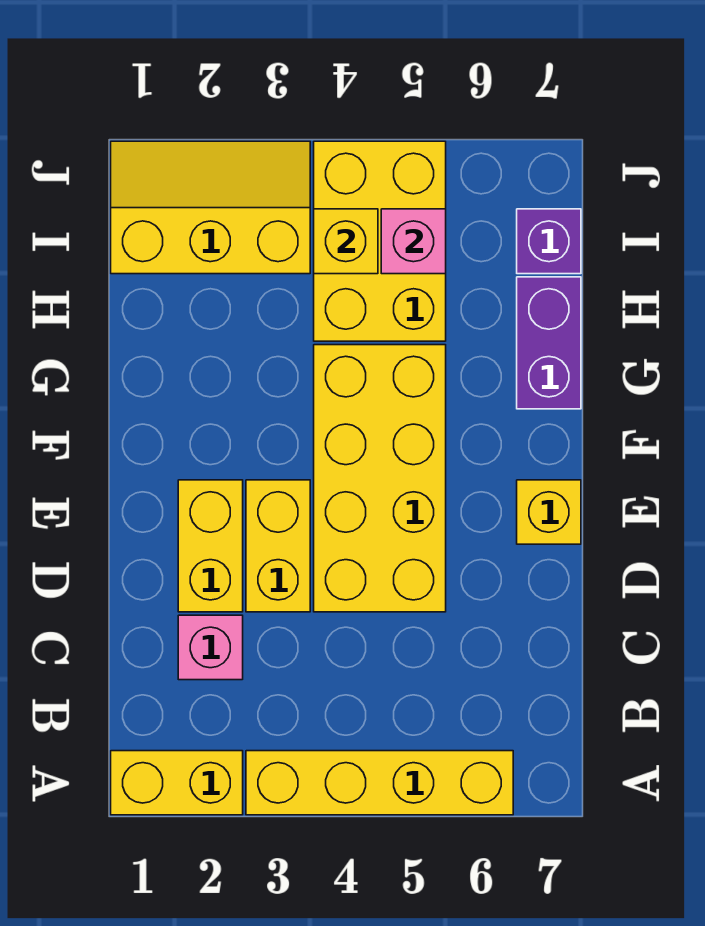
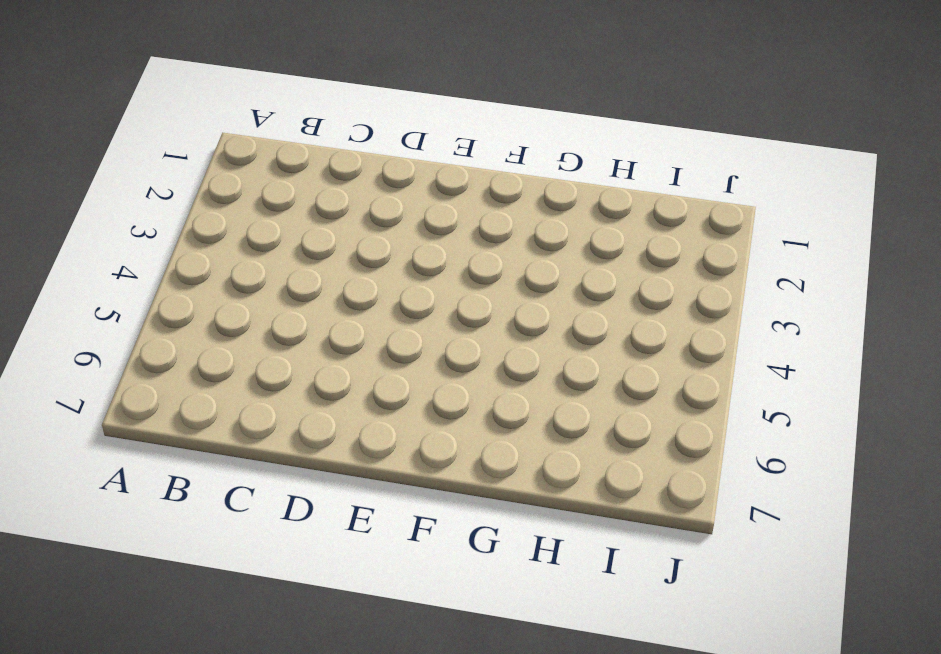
none -> yellow brick A1:A2 level 1
none -> yellow brick A3:A6 level 1
none -> pink brick C2 level 1

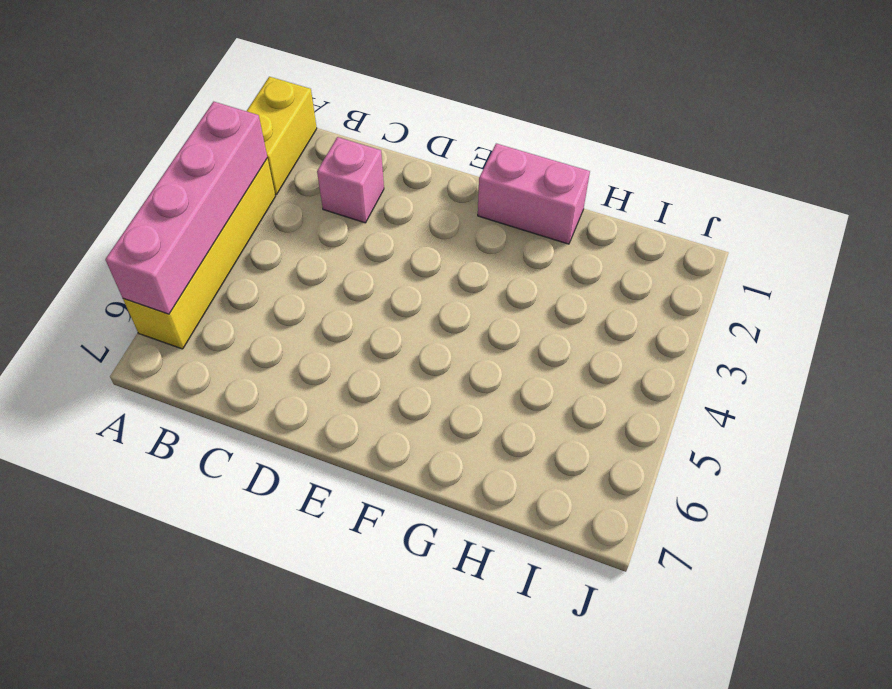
pink brick A3:A6 level 2 -> none
pink brick F1:G1 level 1 -> none
none -> yellow brick D2:E2 level 1
none -> yellow brick D3:E3 level 1
none -> yellow brick D4:G5 level 1

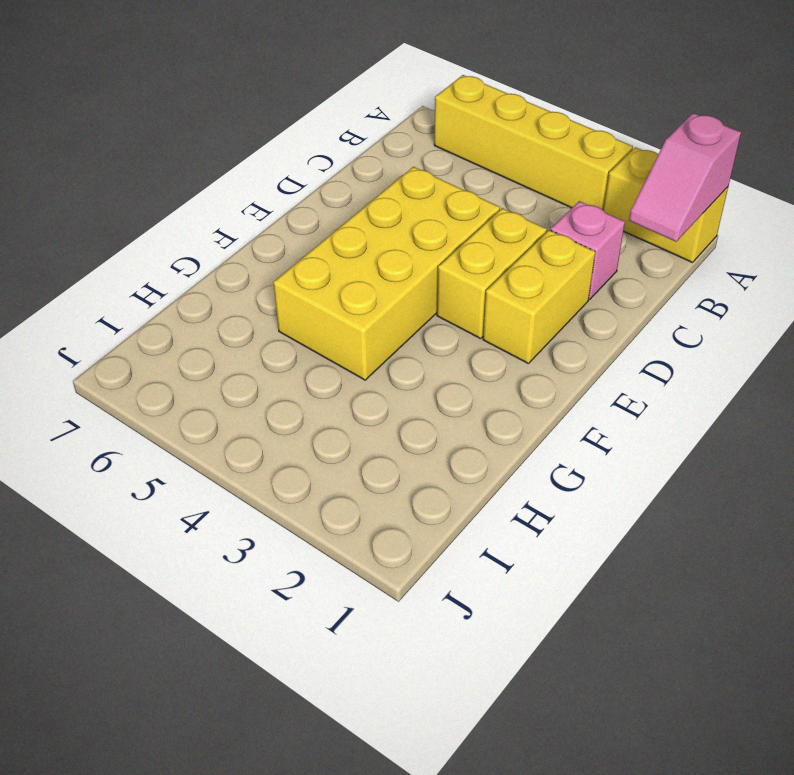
pink slope A1:B1 level 2 top A -> none
none -> yellow brick E7 level 1
none -> purple brick G7:H7 level 1
none -> yellow brick H4:J5 level 1

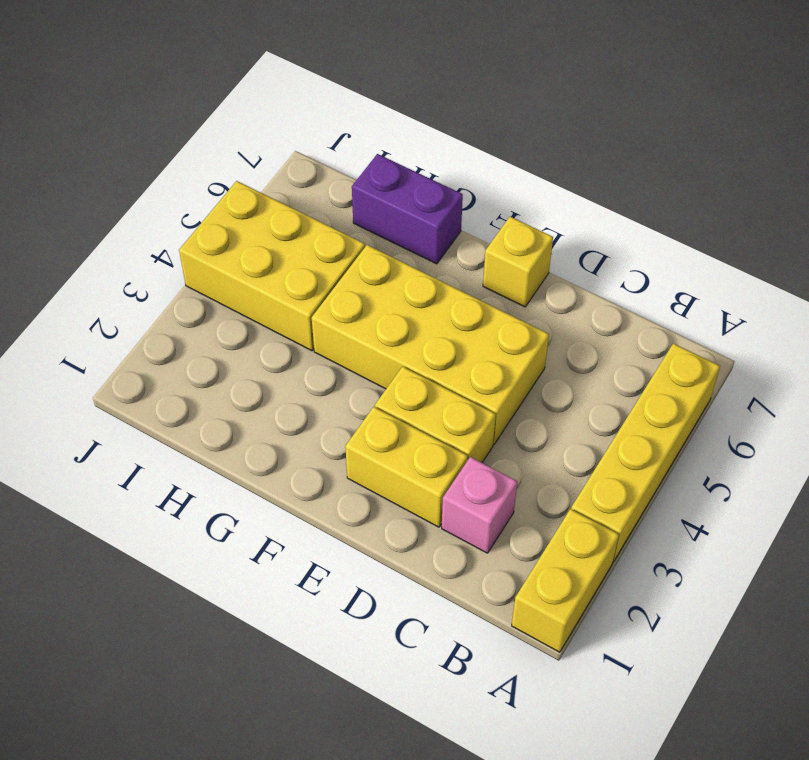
none -> yellow slope I1:J3 level 1 top I
none -> purple brick I7 level 1
none -> yellow brick I4 level 2

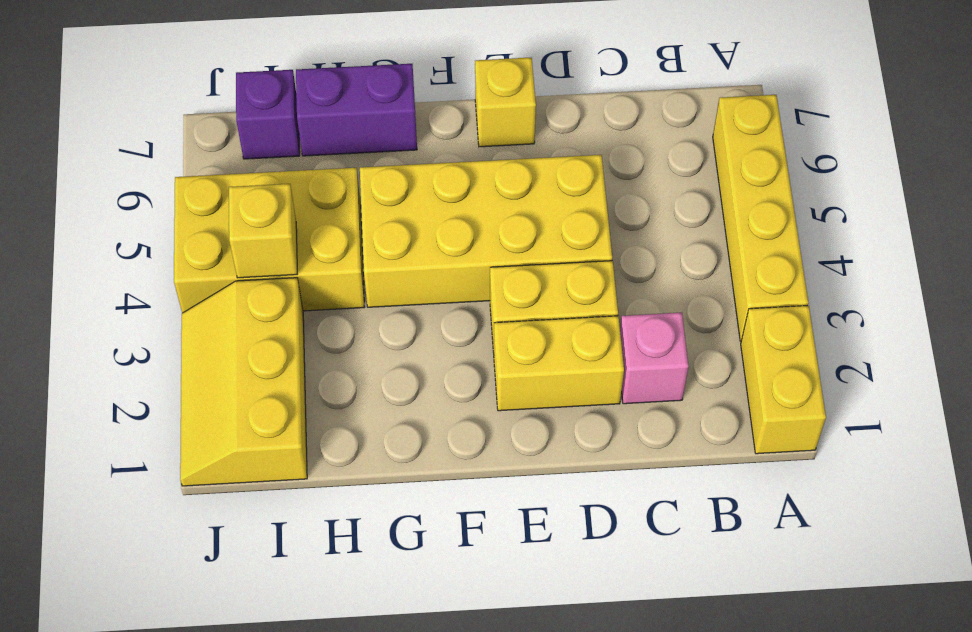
none -> pink brick I5 level 2

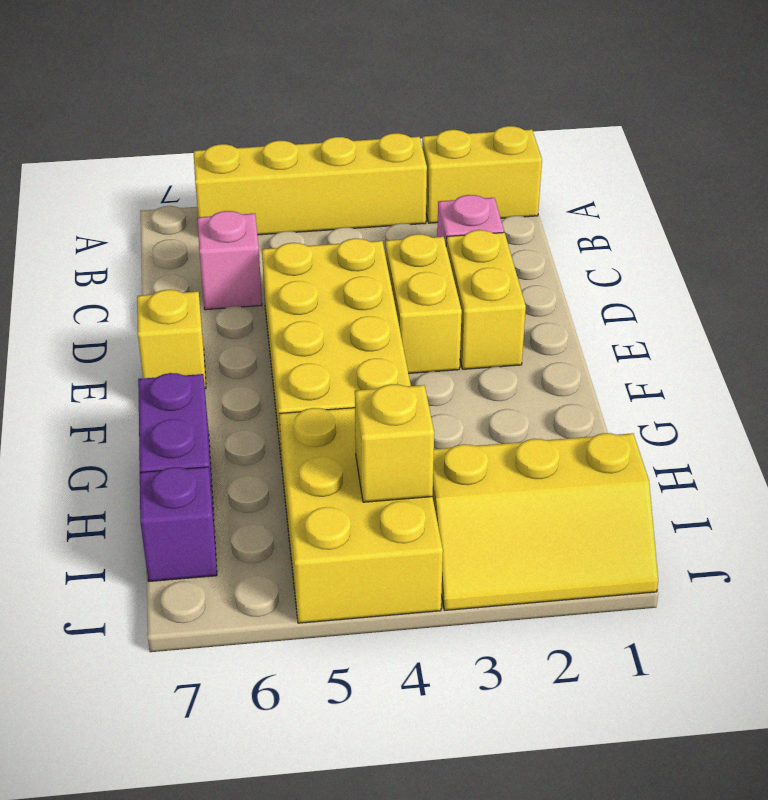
pink brick C6 level 1 -> pink brick I5 level 2

